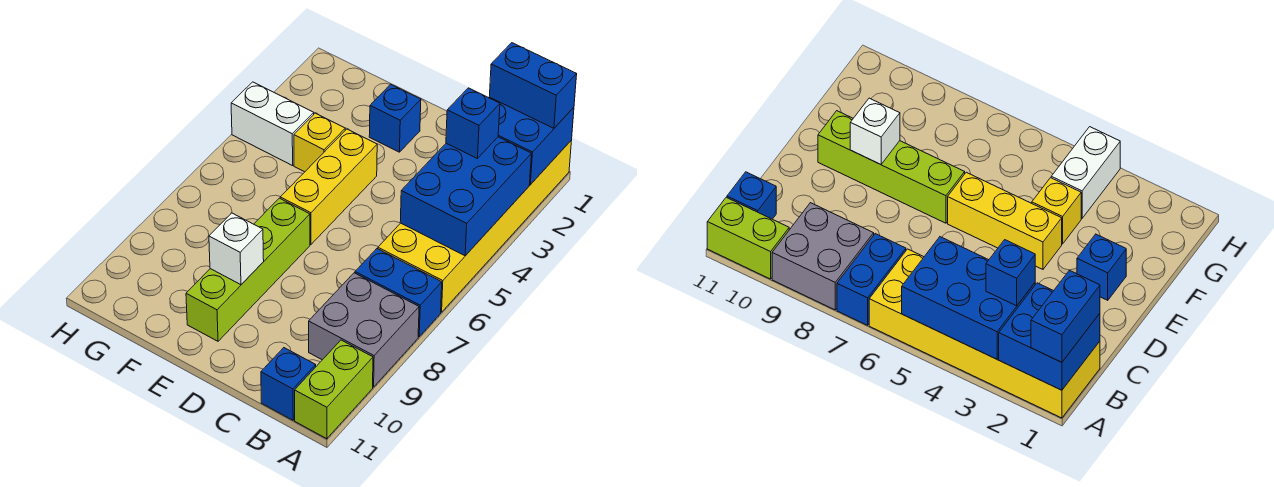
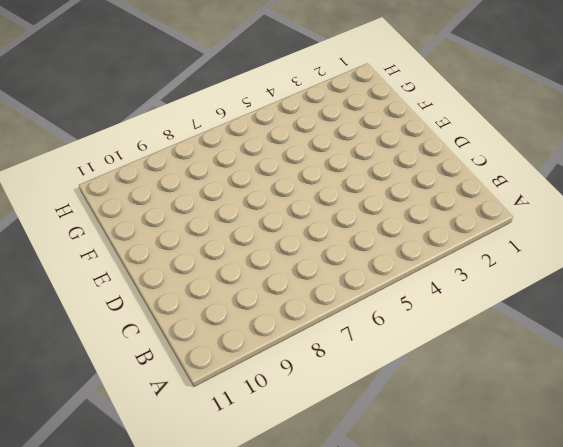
none -> yellow brick A1:B6 level 1
none -> blue brick A7:B7 level 1
none -> grey brick A8:B9 level 1

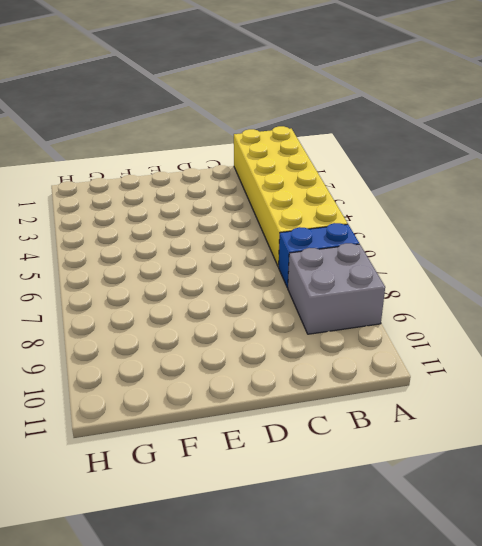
none -> lime brick A10:A11 level 1
none -> blue brick B11 level 1
none -> blue brick E2 level 1

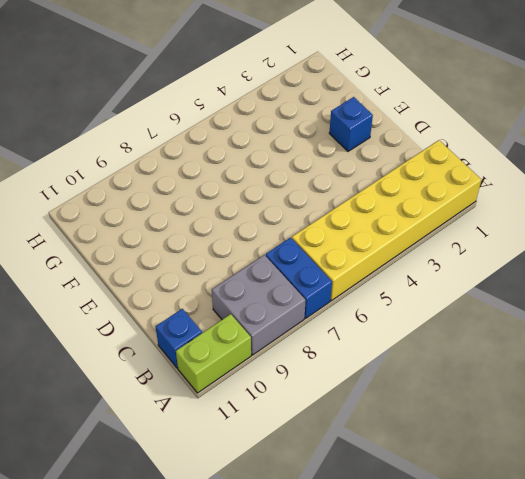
none -> yellow brick E4:E6 level 1
none -> lime brick E7:E10 level 1
none -> yellow brick F4 level 1

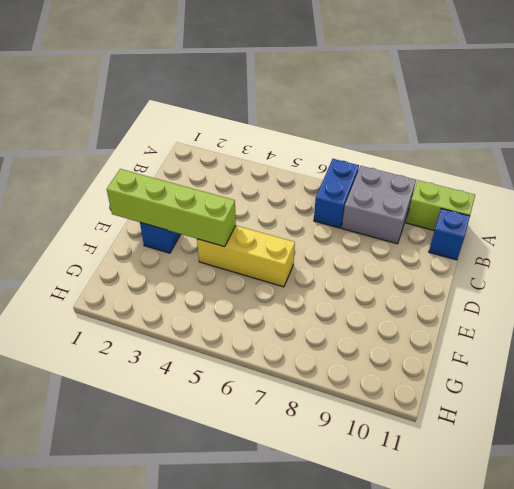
lime brick E1:E4 level 2 -> lime brick E7:E10 level 1
none -> yellow brick A1:B6 level 1
none -> yellow brick F4 level 1
none -> white brick G4:H4 level 1

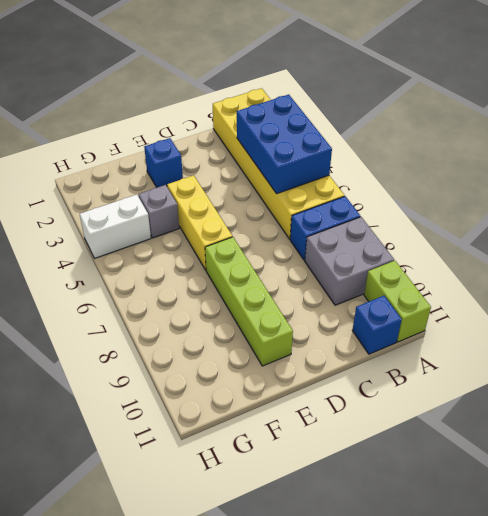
grey brick F4 level 1 -> yellow brick F4 level 1
none -> blue brick A1:B2 level 2
none -> white brick E9 level 2
none -> blue brick A1:B1 level 3

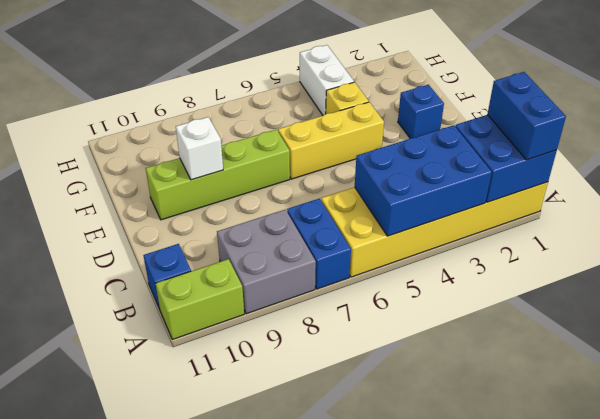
none -> blue brick B3 level 3

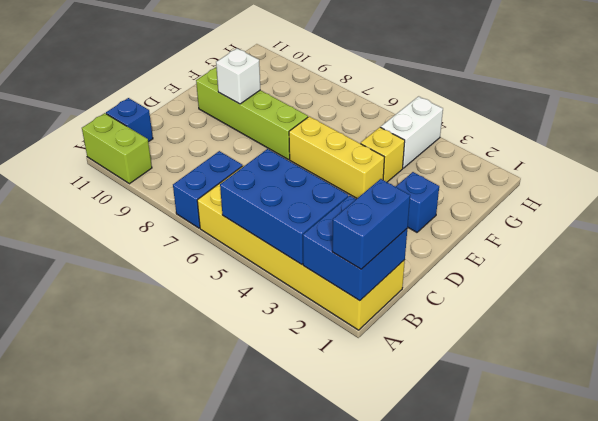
none -> grey brick A8:B9 level 1
none -> blue brick B3 level 3

